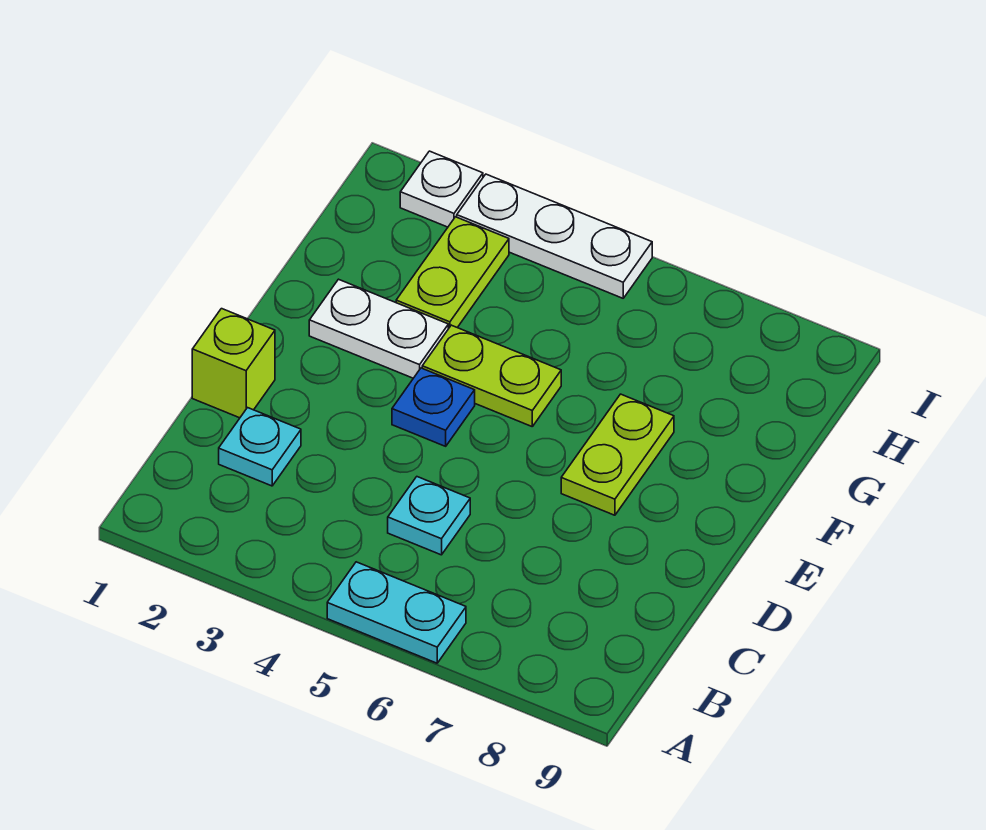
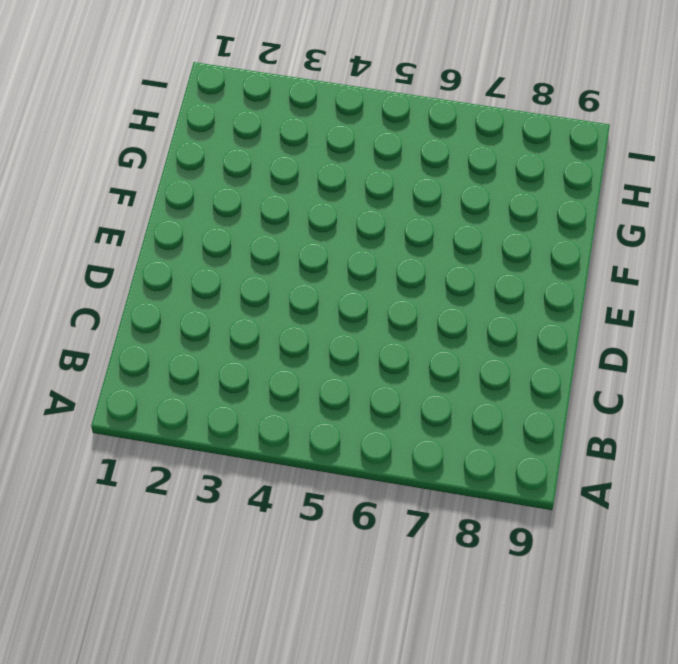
none -> cyan plate A5:A6 level 1
none -> cyan plate C2 level 1

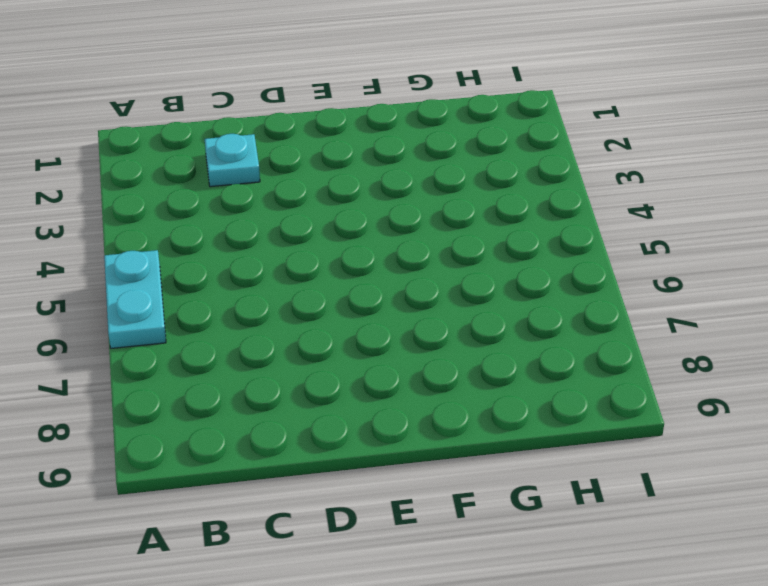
none -> cyan plate C5 level 1
none -> lime brick D1 level 1

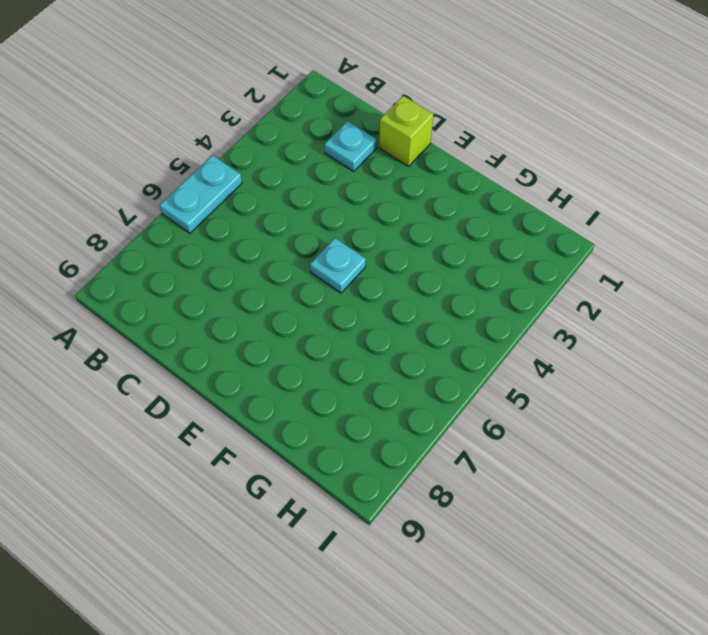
cyan plate E5 level 1 -> cyan plate C5 level 1
none -> blue plate E4 level 1
none -> lime plate E7:F7 level 1

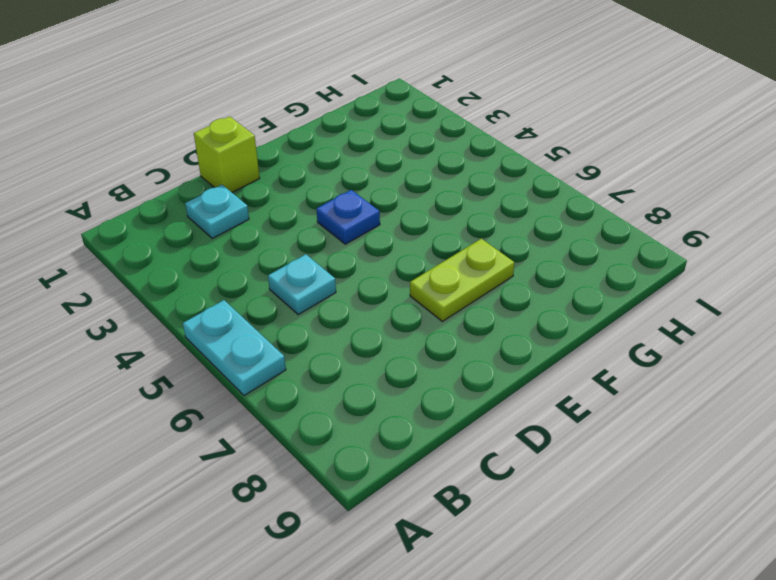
none -> white plate F2:F3 level 1
none -> lime plate F4:F5 level 1

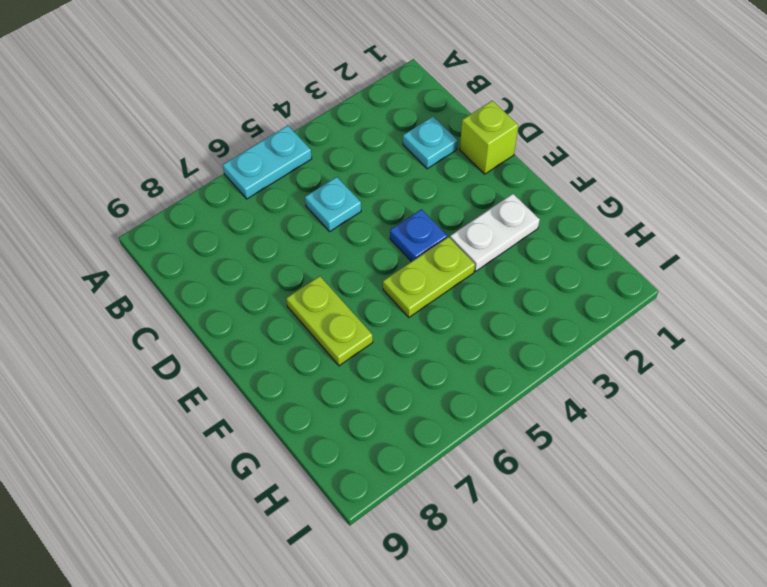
none -> lime plate G3:H3 level 1
none -> white plate I2 level 1

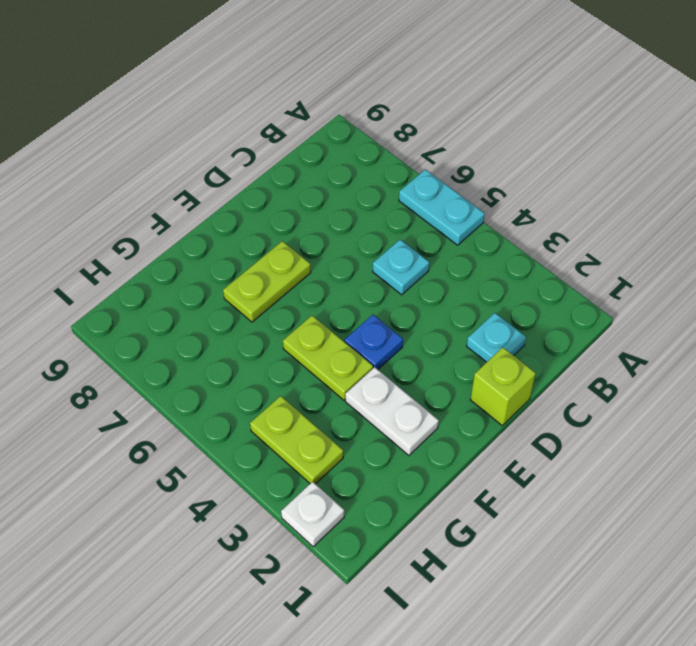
lime plate H3:H4 level 1 -> lime plate G3:H3 level 1
none -> white plate I3:I5 level 1

